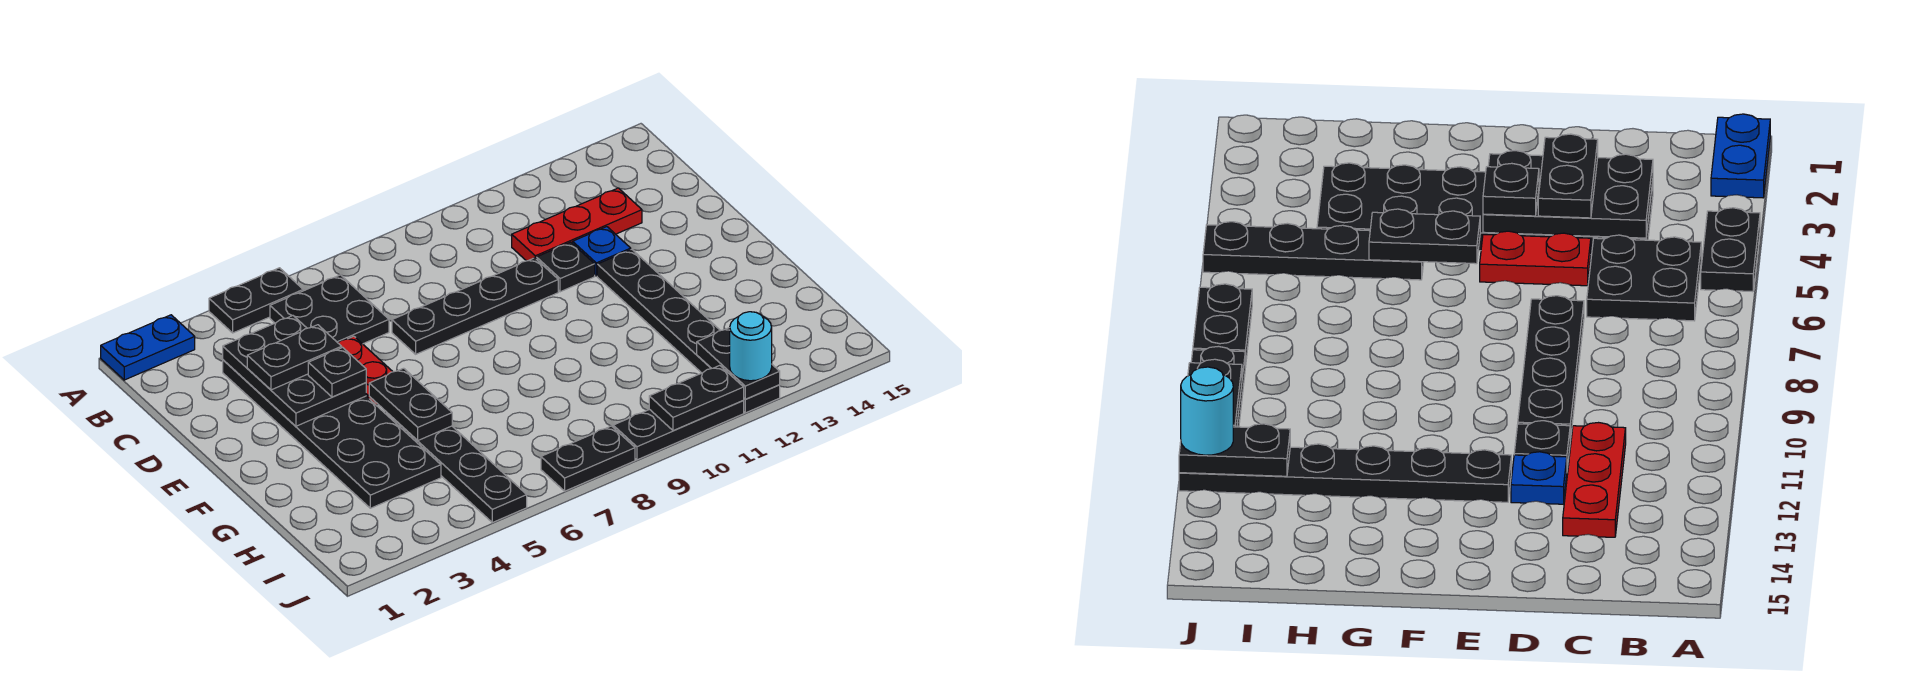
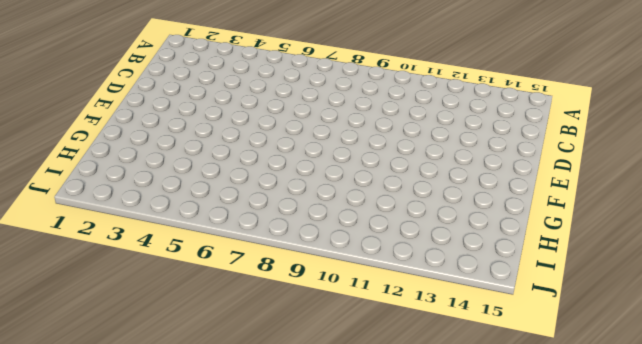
none -> blue plate A1:A2 level 1
none -> black plate A4:A5 level 1
none -> black plate B5:C6 level 1

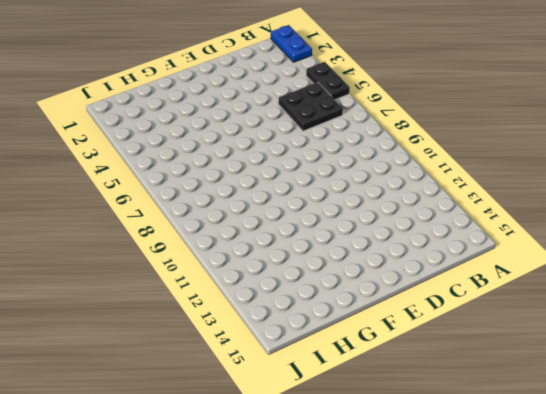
none -> black plate C3:H4 level 1
none -> red plate C11:C13 level 1
none -> red plate D5:E5 level 1

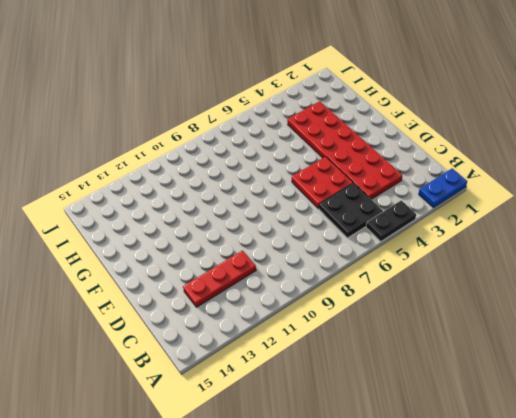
red plate C3:H4 level 1 -> black plate C3:H4 level 1
red plate D5:E6 level 1 -> red plate D5:E5 level 1
none -> black plate D7:D10 level 1
none -> black plate D11 level 1
none -> blue plate D12 level 1

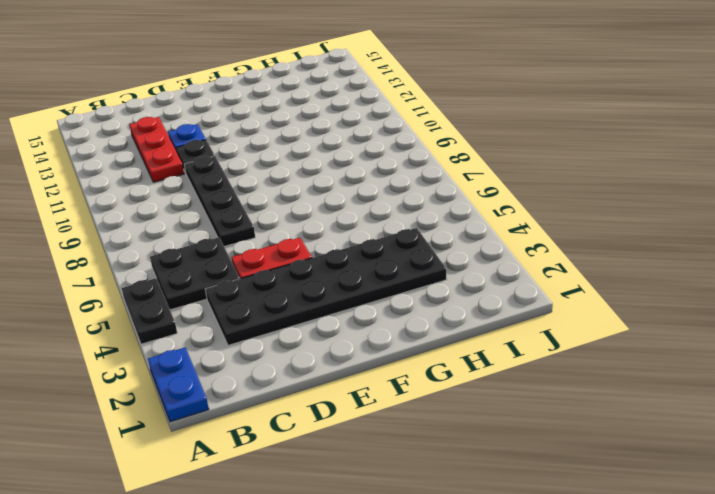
none -> black plate E12:J12 level 1
none -> black plate G5:J5 level 1
none -> black plate J7:J8 level 1

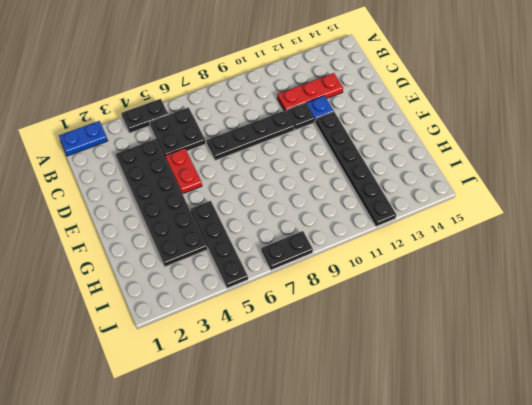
none -> black plate J9:J11 level 1
none -> black plate C3:E4 level 2
none -> black plate F5:G5 level 2

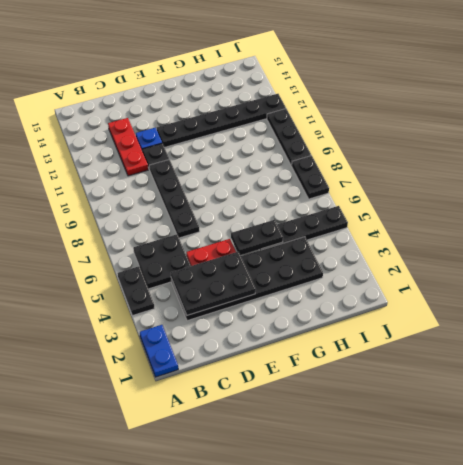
none -> black plate I12:J12 level 2
none -> black plate J10:J11 level 2
none -> black plate D3:D4 level 3

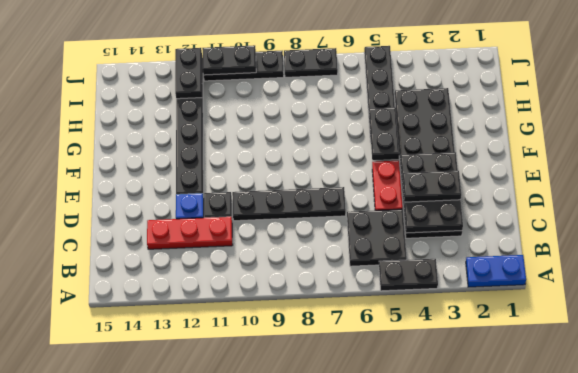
none -> black plate E4 level 3
none -> cyan round brick J12 level 3

